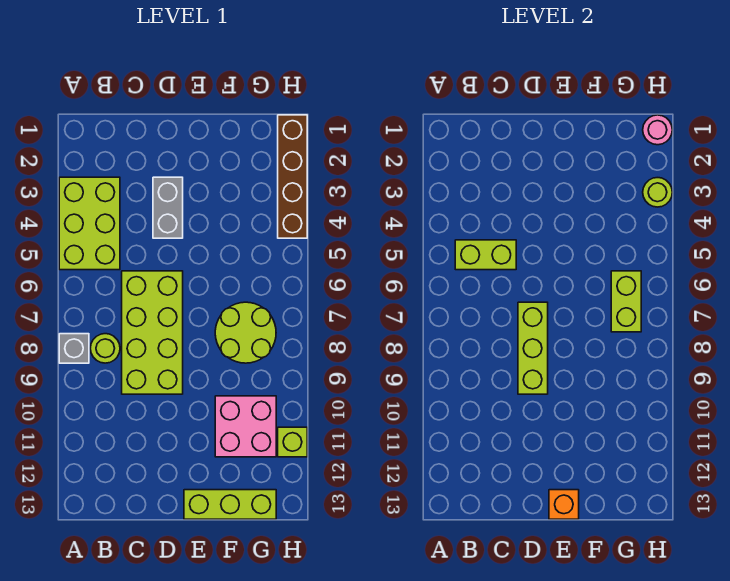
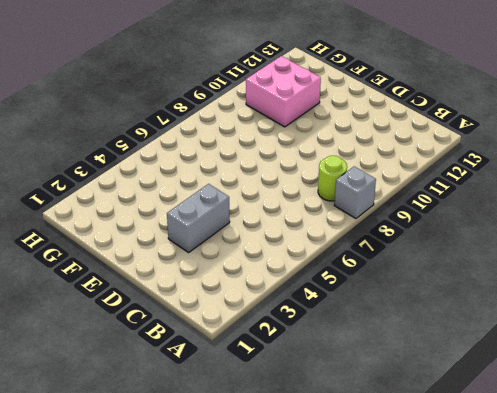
none -> lime brick A3:B5 level 1
none -> lime brick C6:D9 level 1
none -> lime brick E13:G13 level 1

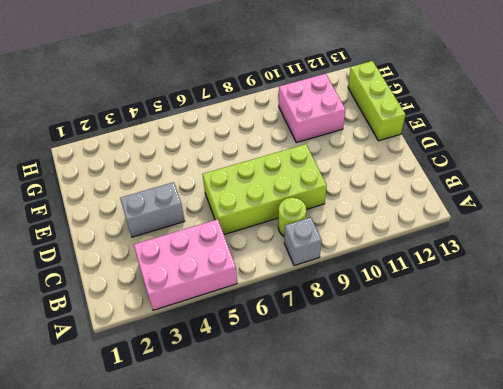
pink brick A3:B5 level 1 -> lime brick A3:B5 level 1
none -> lime round brick F7:G8 level 1
none -> brown brick H1:H4 level 1
none -> lime brick H11 level 1

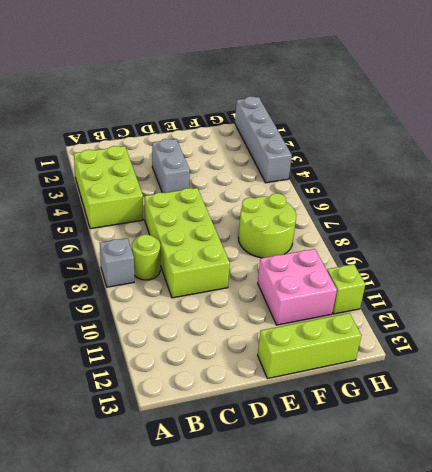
grey brick H1:H4 level 1 -> brown brick H1:H4 level 1
none -> lime brick B5:C5 level 2
none -> lime brick D7:D9 level 2
none -> orange brick E13 level 2

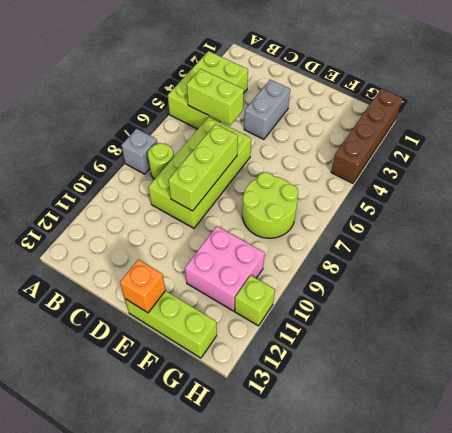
none -> lime brick G6:G7 level 2
none -> pink round brick H1 level 2
none -> lime round brick H3 level 2

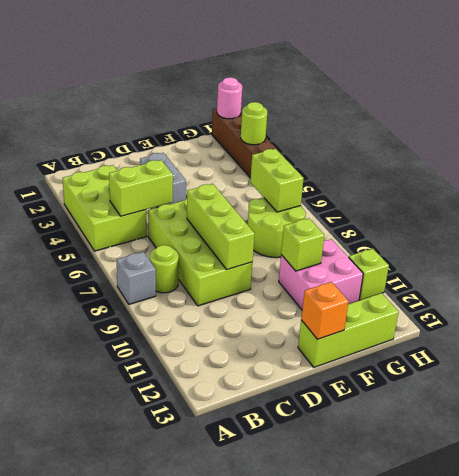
lime brick F10 level 2 -> none

